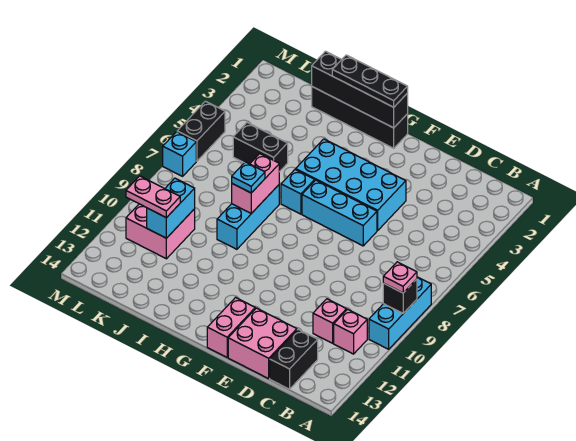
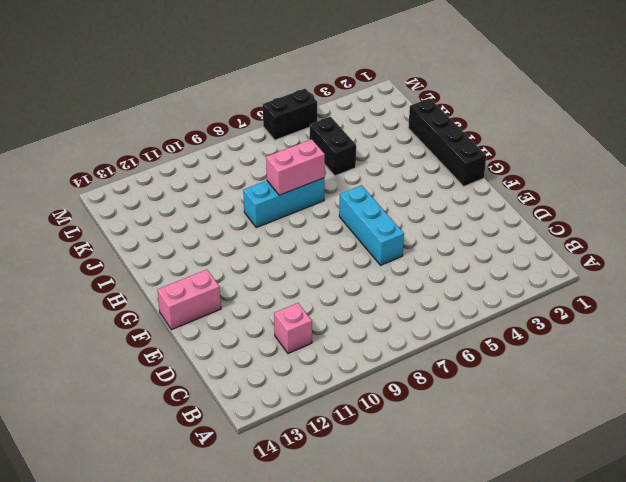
none -> cyan brick A8:A10 level 1
none -> pink brick B11 level 1
none -> black brick C13:C14 level 1

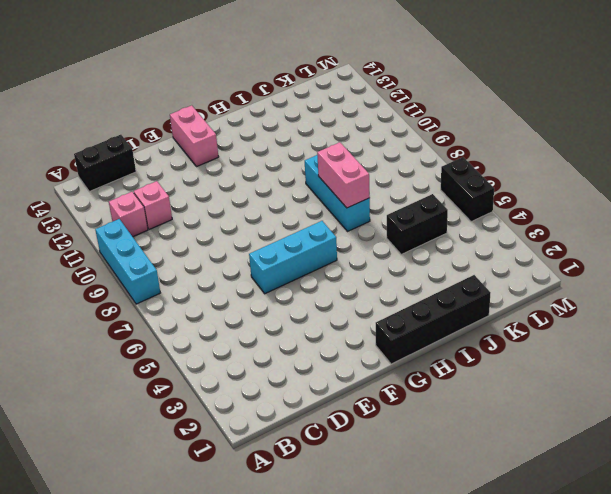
black brick B14:C14 level 1 -> black brick C13:C14 level 1
none -> pink brick D13:E14 level 1
none -> cyan brick E4:H5 level 1
none -> cyan brick H6 level 1

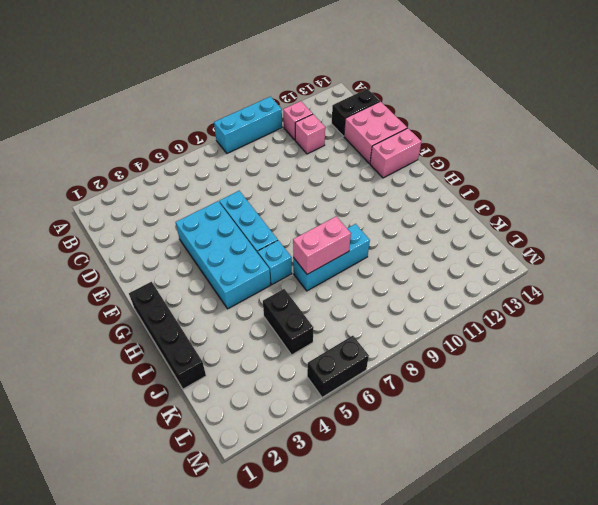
none -> pink brick K10:L11 level 1
none -> cyan brick M7 level 1
none -> black brick A9 level 2

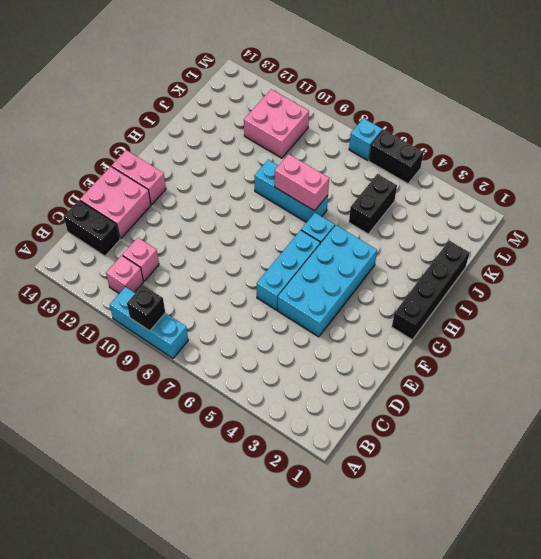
none -> black brick G1:J1 level 2
none -> cyan brick K10:K11 level 2
none -> pink plate A9 level 3

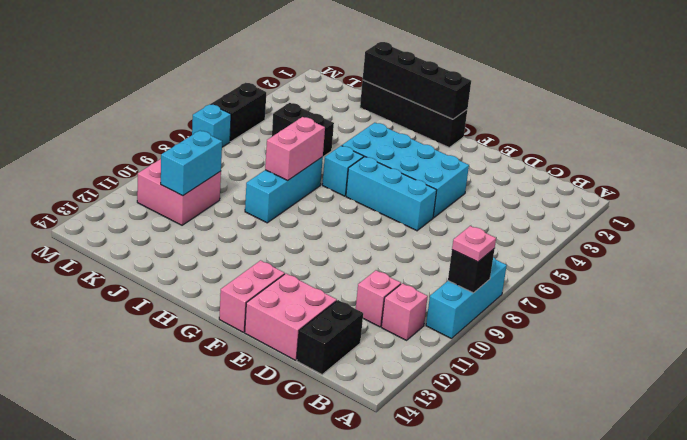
none -> black plate G1:I1 level 3
none -> cyan plate I8 level 3
none -> pink plate K11:L11 level 3

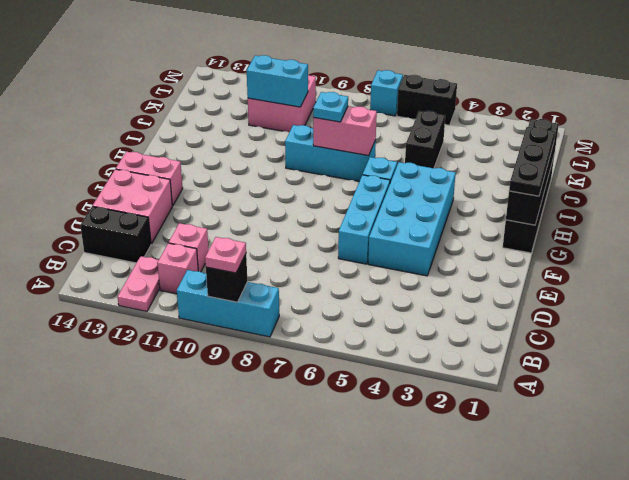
pink plate A12:B12 level 1 -> pink plate K11:L11 level 3

